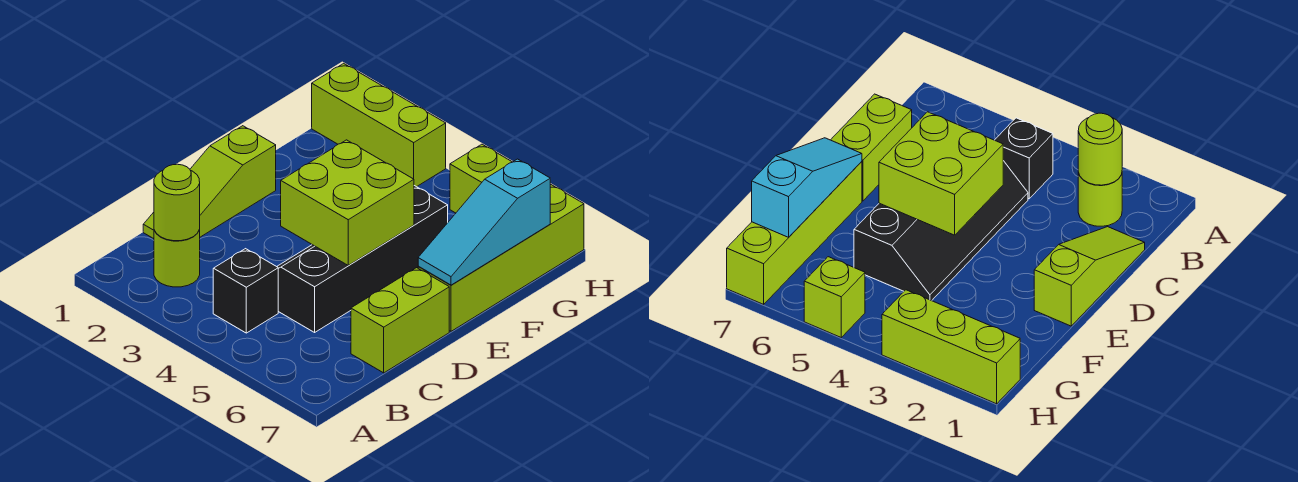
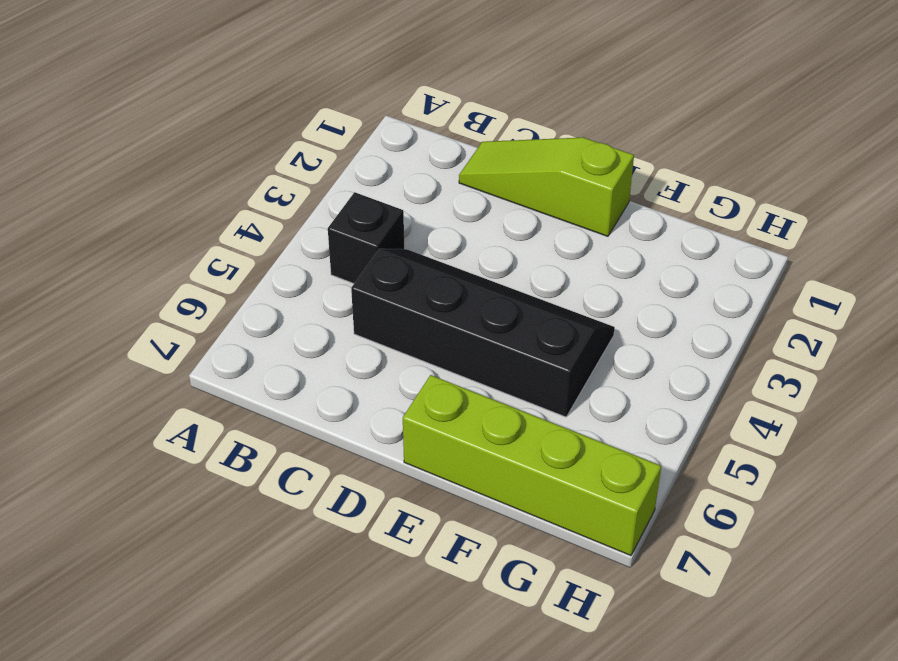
none -> lime round brick B2 level 1
none -> lime brick C7:D7 level 1

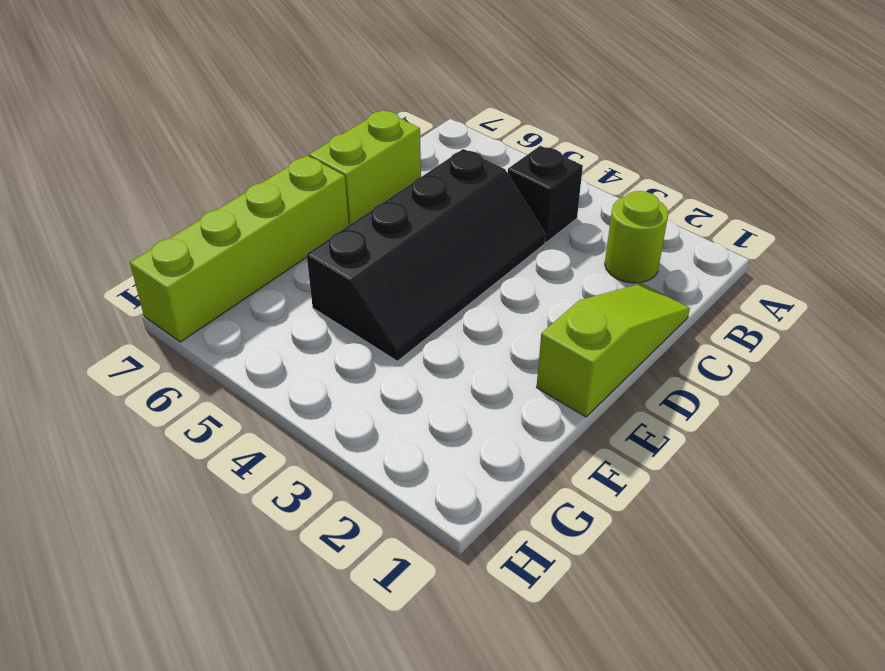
none -> lime brick H1:H3 level 1
none -> lime brick H5 level 1

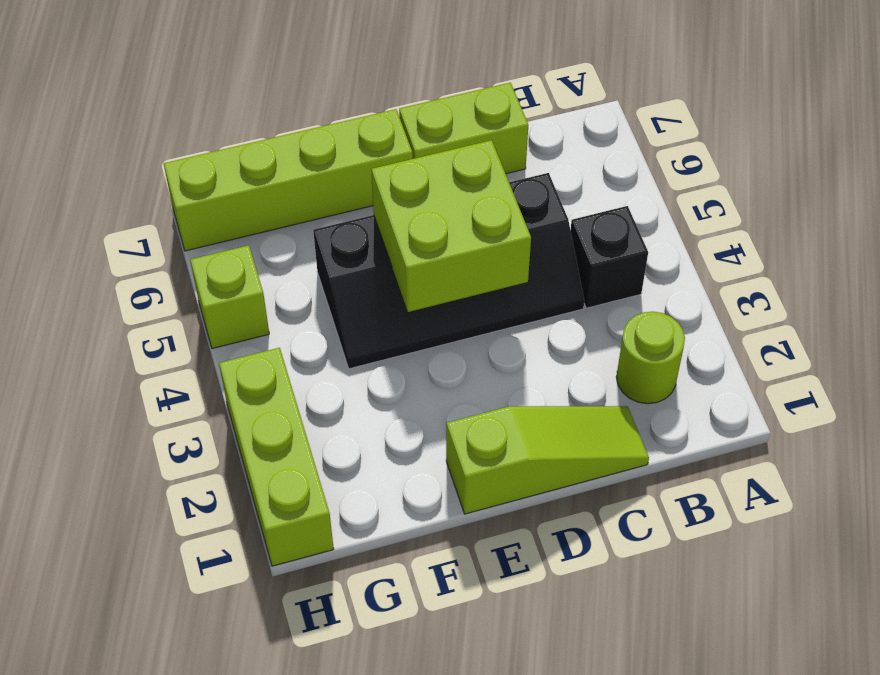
none -> lime round brick B2 level 2
none -> cyan slope E7:G7 level 2 top G

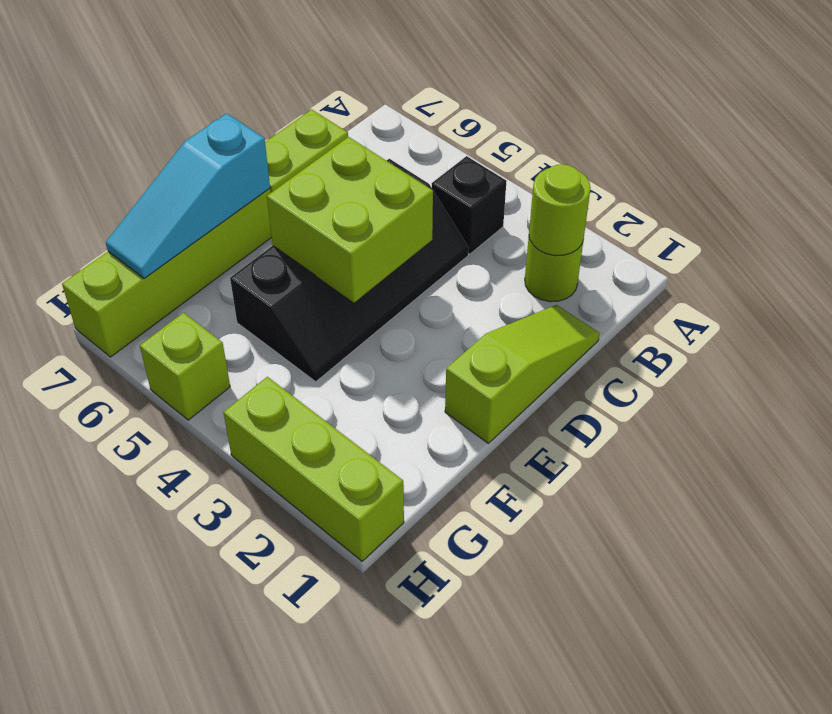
cyan slope E7:G7 level 2 top E -> cyan slope E7:G7 level 2 top G

